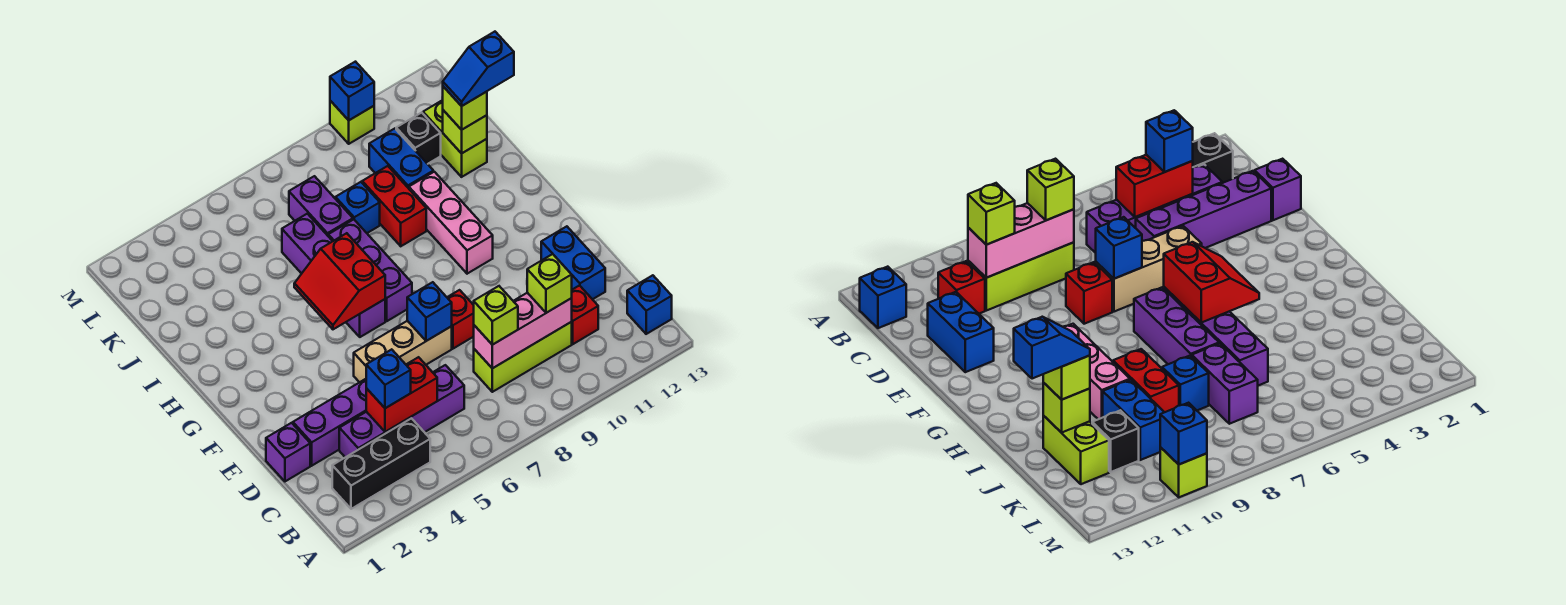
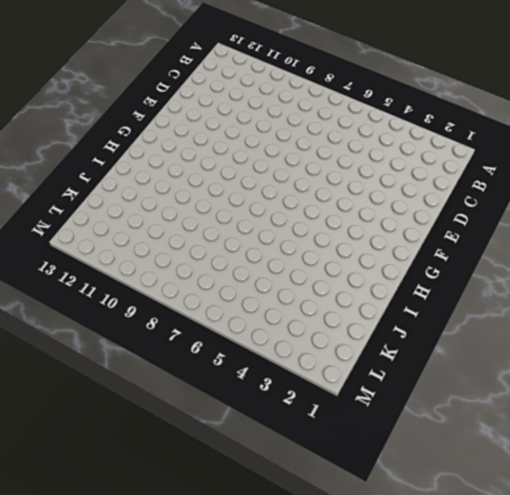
none -> black brick B2:B4 level 1
none -> blue brick B13 level 1
none -> purple brick C3:C6 level 1
none -> lime brick C8:C10 level 1

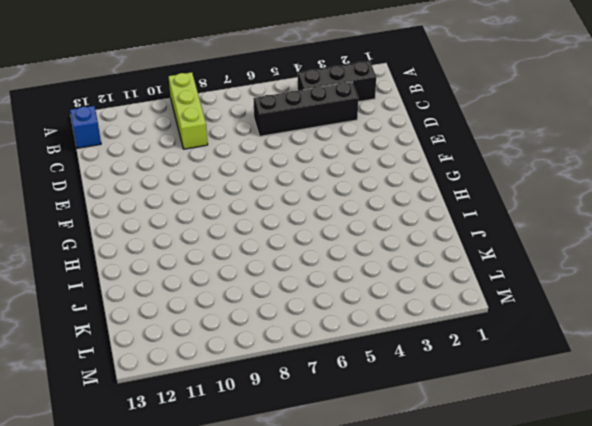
lime brick A9:C9 level 1 -> lime brick C8:C10 level 1
black brick C3:C6 level 1 -> purple brick C3:C6 level 1
none -> red brick C11 level 1
none -> purple brick D1 level 1
none -> purple brick D2:D5 level 1
none -> blue brick D12:E12 level 1

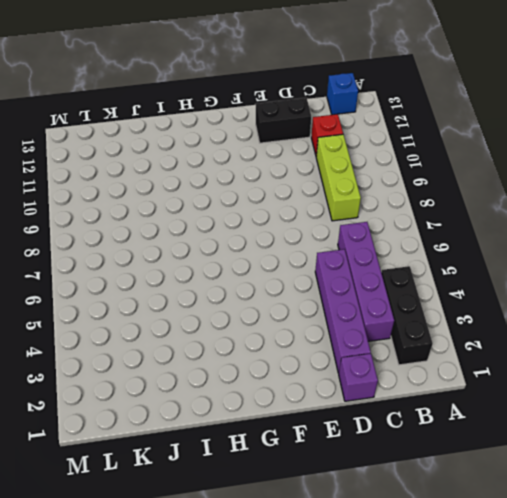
black brick D12:E12 level 1 -> blue brick D12:E12 level 1
none -> tan brick E5:E7 level 1
none -> red brick E8 level 1
none -> purple brick G6:J6 level 1
none -> purple brick G7:I7 level 1

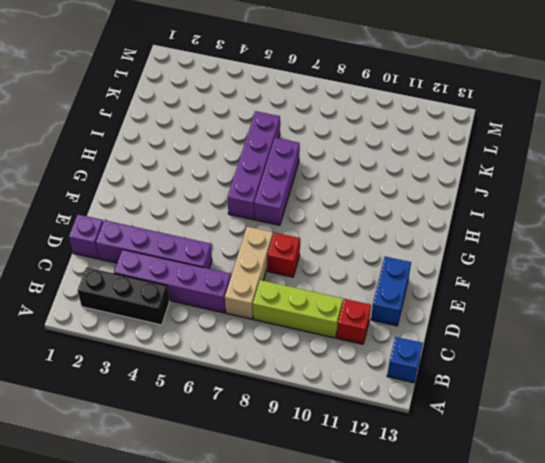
tan brick C7:E7 level 1 -> tan brick E5:E7 level 1
none -> pink brick G10:I10 level 1
none -> red brick I9:J9 level 1
none -> purple brick J7:K7 level 1
none -> blue brick J8 level 1

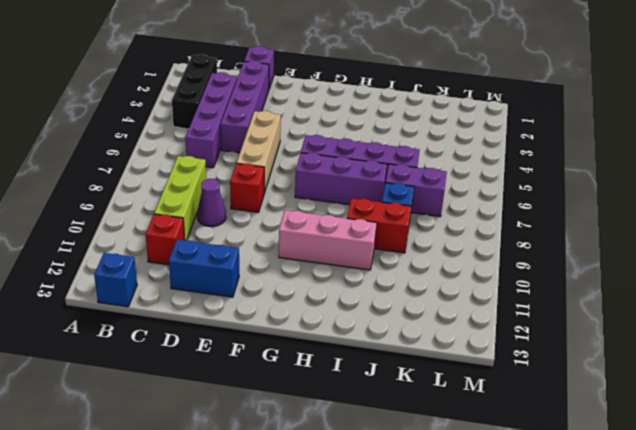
purple cone D9 level 1 -> none
none -> blue brick J10:K10 level 1
none -> lime brick J12:K12 level 1
none -> black brick K11 level 1
none -> lime brick M10 level 1

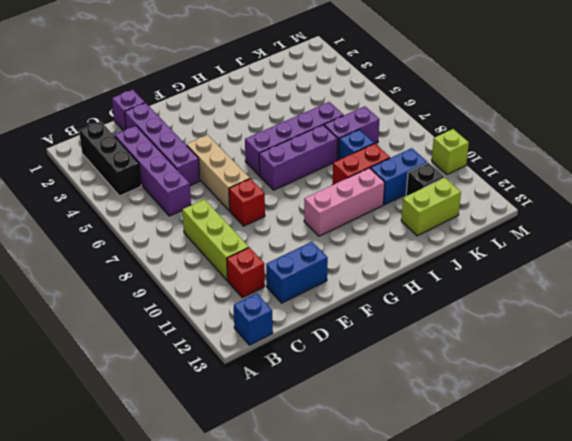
none -> red brick C4:C5 level 2
none -> pink brick C8:C10 level 2
none -> blue brick E7 level 2
none -> red slope G5:H6 level 2 top 6

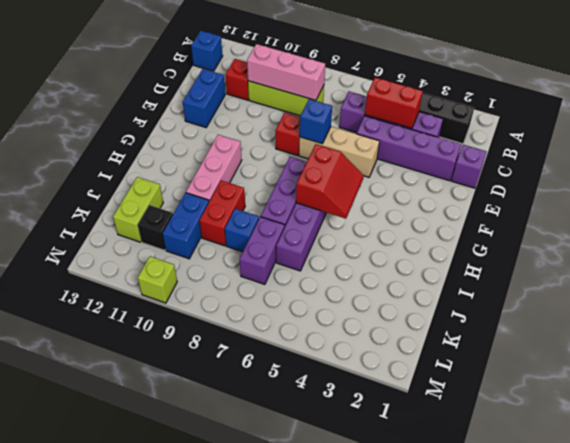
none -> lime brick J12 level 2
none -> blue brick M10 level 2
none -> blue brick C4 level 3
none -> lime brick C8 level 3

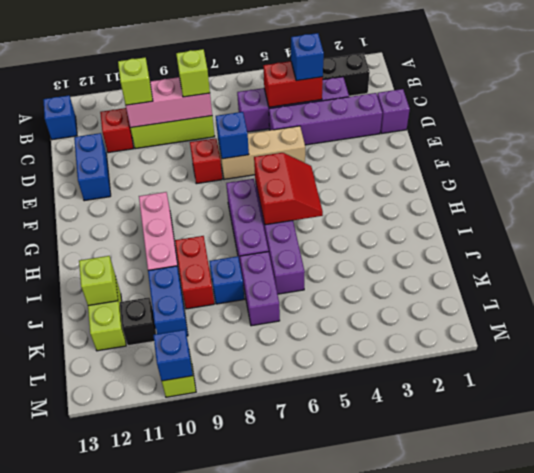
none -> lime brick J12 level 3
none -> blue slope J12:J13 level 4 top 13

